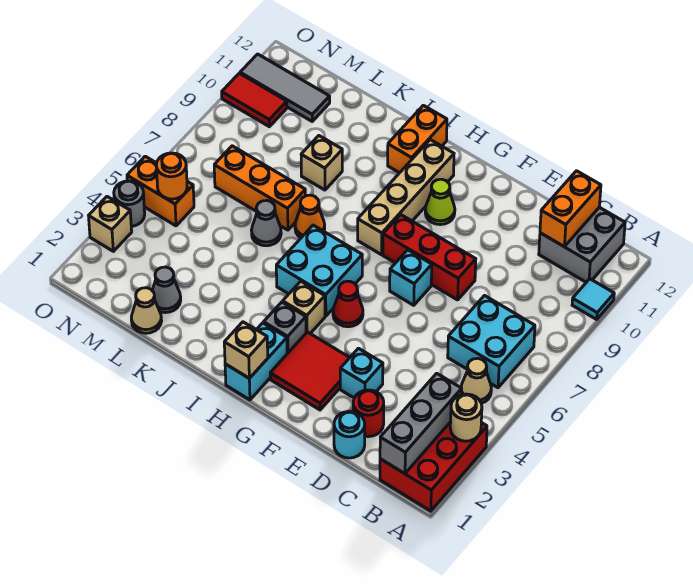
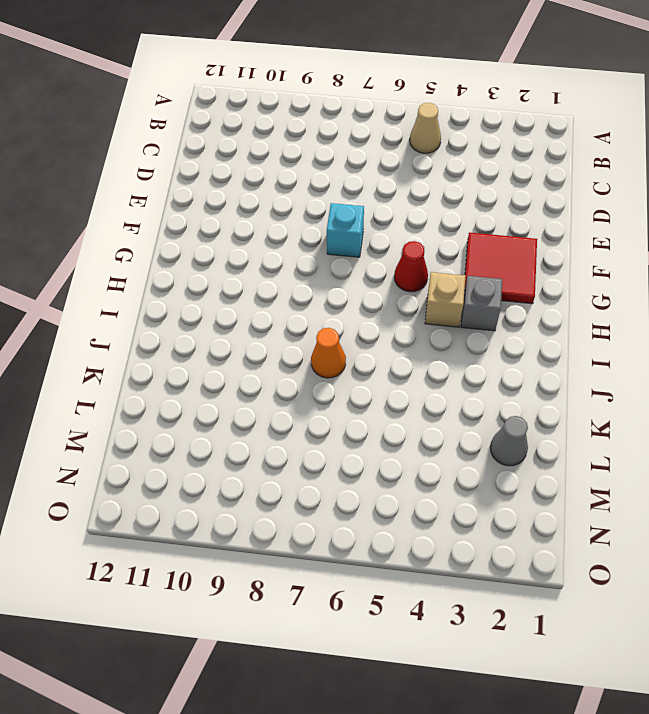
none -> red brick A1:B3 level 1
none -> cyan tile A10 level 1
none -> cyan brick B6:C7 level 1
none -> grey brick B11:C12 level 1

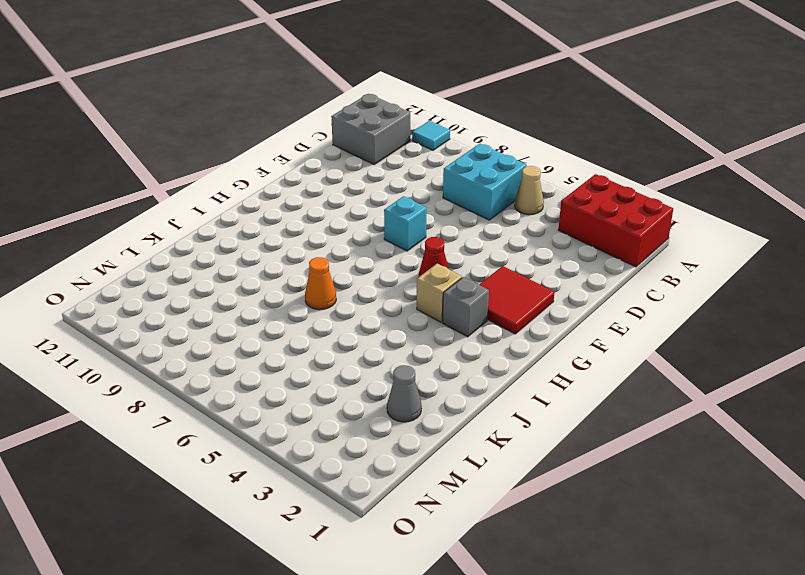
none -> cyan round brick D1 level 1
none -> red round brick D2 level 1
none -> cyan brick E3 level 1
none -> red brick E8:G8 level 1

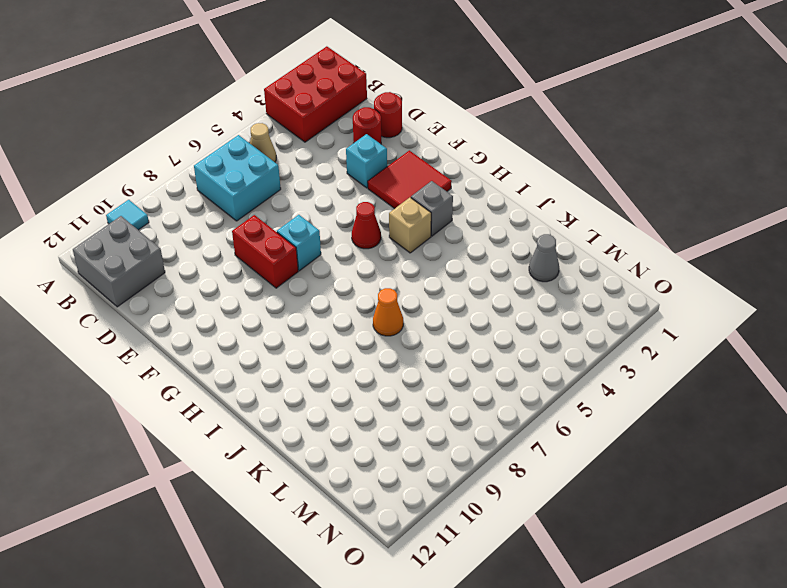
red round brick D1 level 1 -> cyan round brick D1 level 1
red brick E8:F8 level 1 -> red brick E8:G8 level 1
none -> lime cone G10 level 1
none -> cyan brick H1:H2 level 1
none -> cyan brick H5:I6 level 1
none -> tan brick H8:H11 level 1

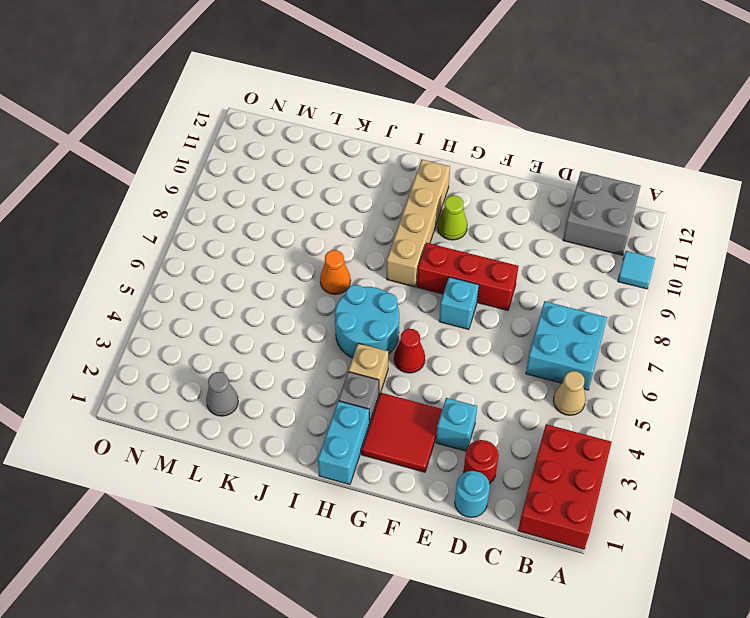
cyan round brick H5:I6 level 1 -> cyan brick H5:I6 level 1
none -> orange brick I11:I12 level 1
none -> grey cone K6 level 1
none -> orange brick K7:M7 level 1
none -> tan brick K9 level 1

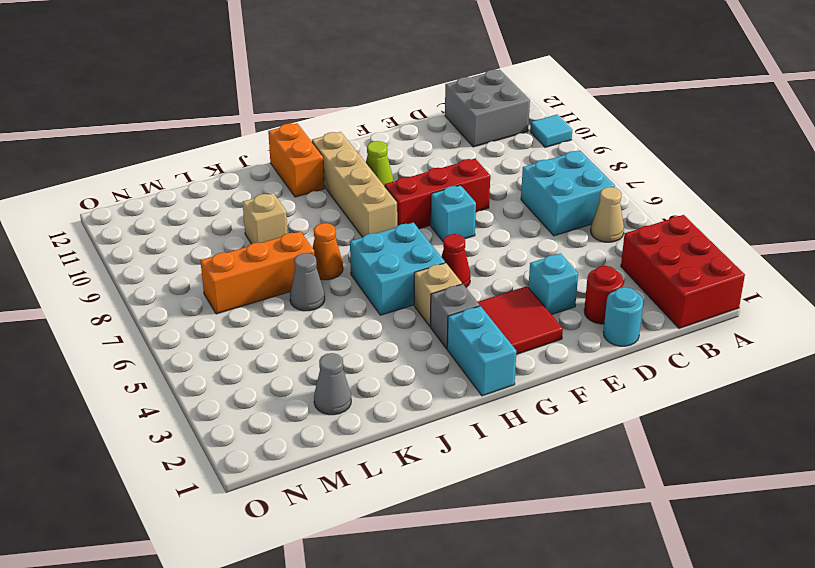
none -> tan cone L1 level 1
none -> grey tile M11:O11 level 1
none -> orange brick N5:O5 level 1
none -> red tile N10:O10 level 1

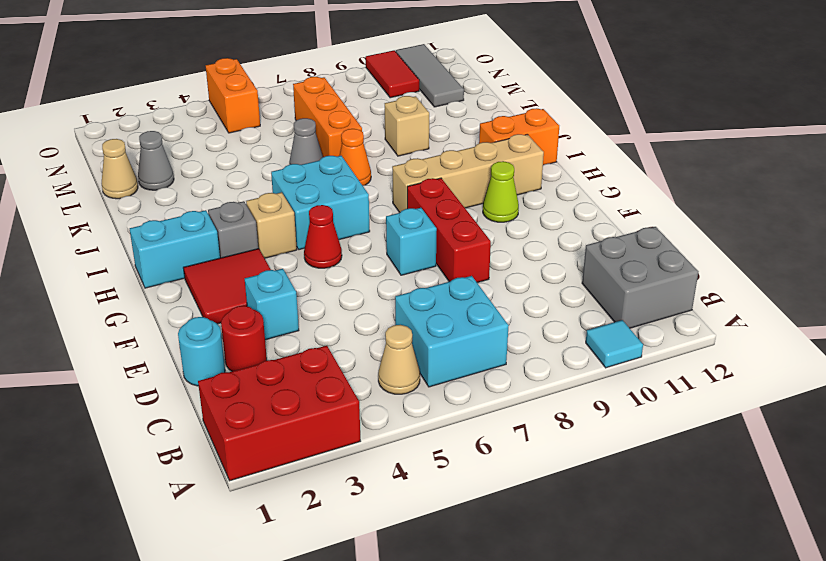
none -> tan brick O3 level 1
none -> grey round brick O4 level 1
none -> tan round brick A3 level 2
none -> grey brick B1:B3 level 2

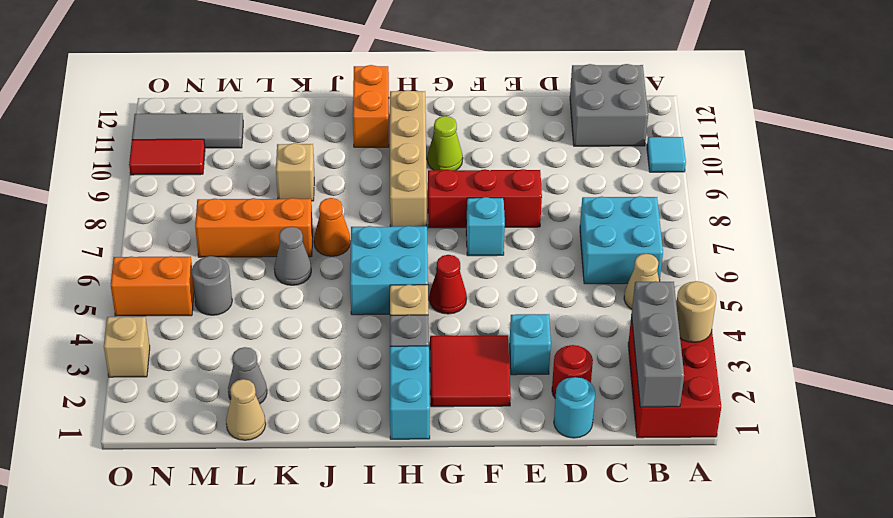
grey round brick M5 level 1 -> grey round brick O4 level 1
none -> orange brick C11:C12 level 2
none -> tan brick H1 level 2
none -> orange round brick N5 level 2

